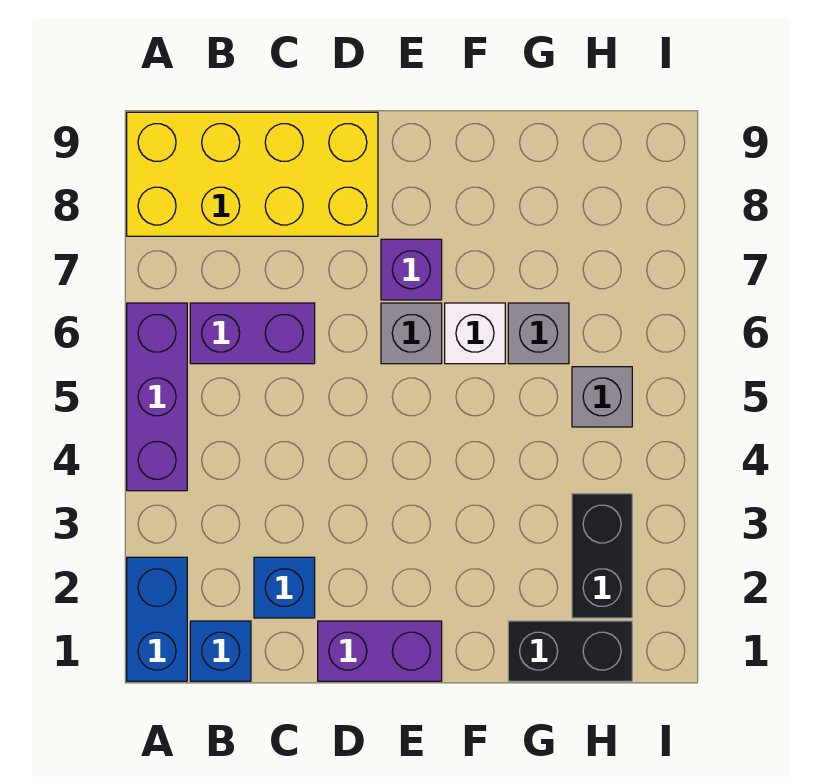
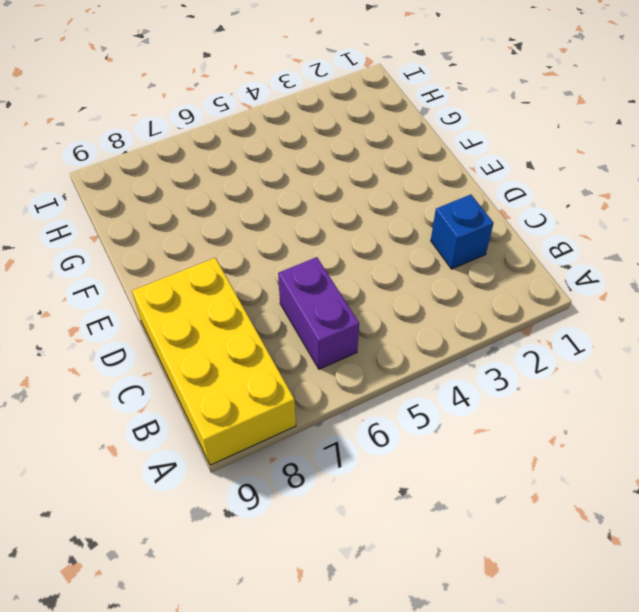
none -> blue brick A1:A2 level 1
none -> purple brick A4:A6 level 1
none -> blue brick B1 level 1

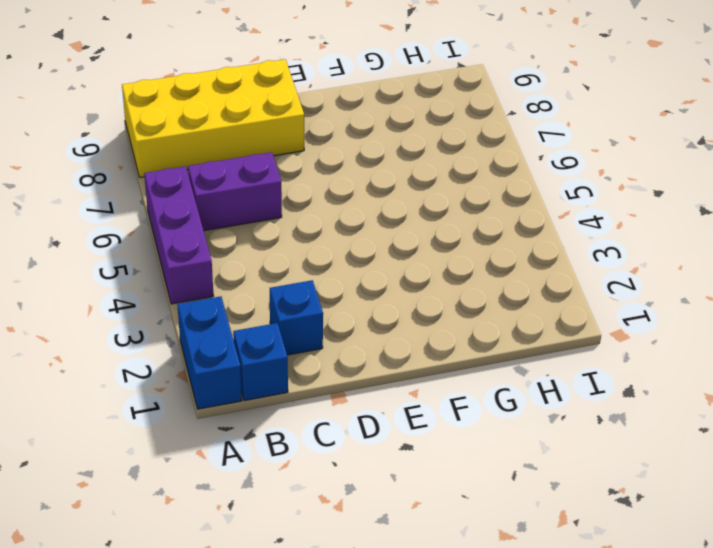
none -> purple brick D1:E1 level 1
none -> grey brick E6 level 1
none -> purple brick E7 level 1

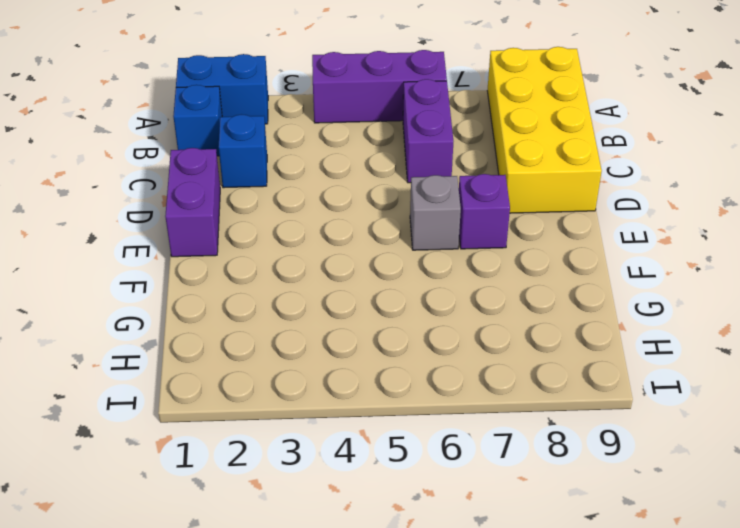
none -> white brick F6 level 1
none -> black brick G1:H1 level 1
none -> grey brick G6 level 1

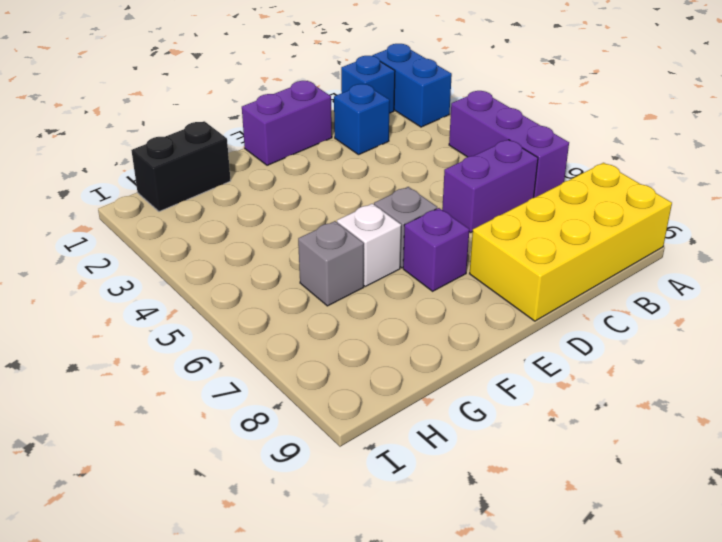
none -> black brick H2:H3 level 1
none -> grey brick H5 level 1

